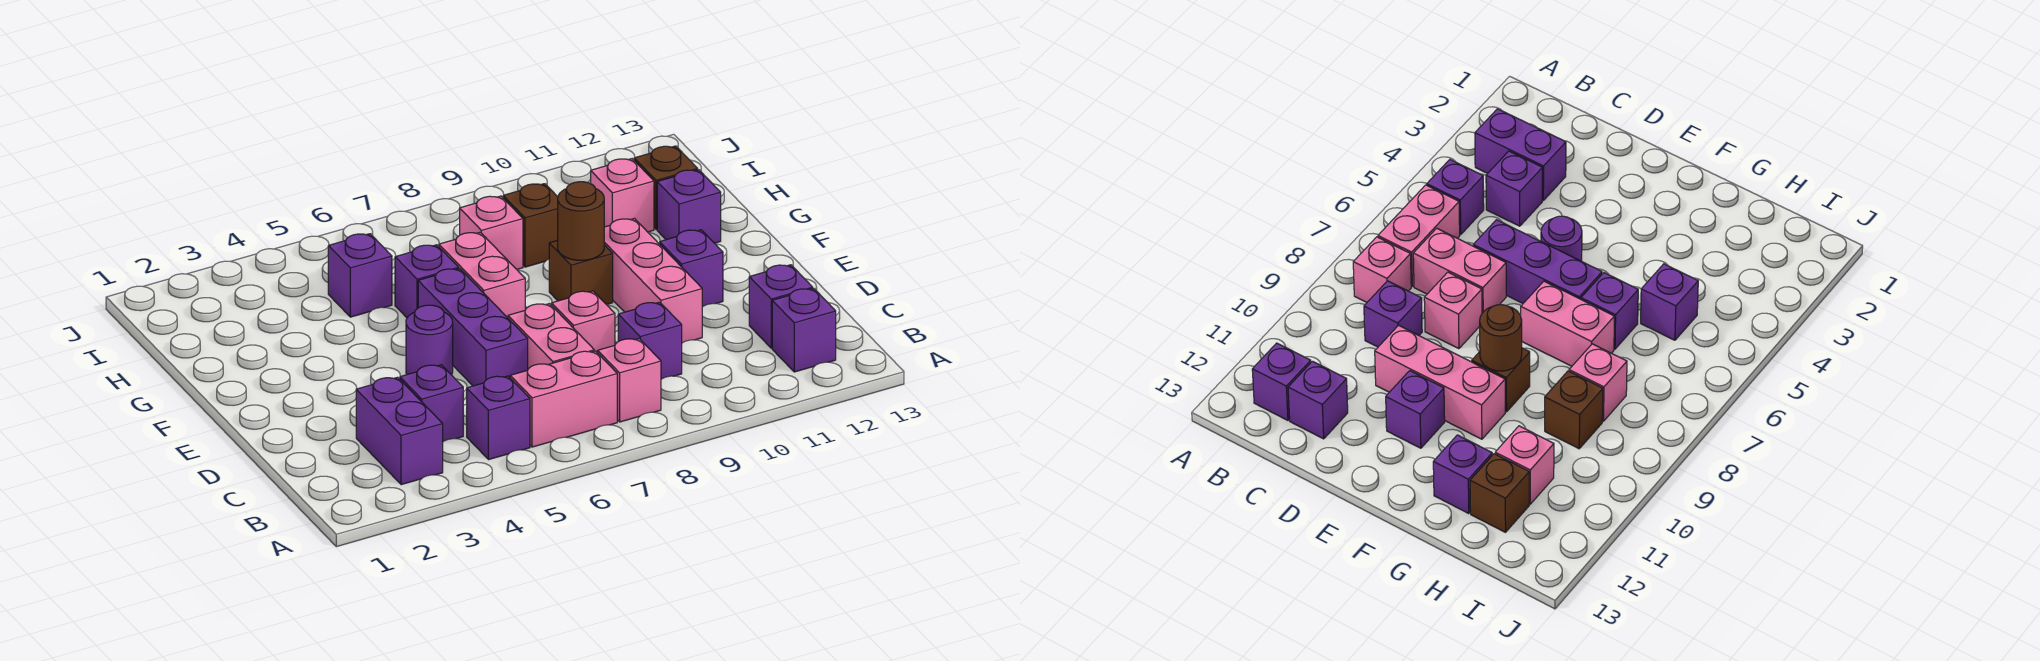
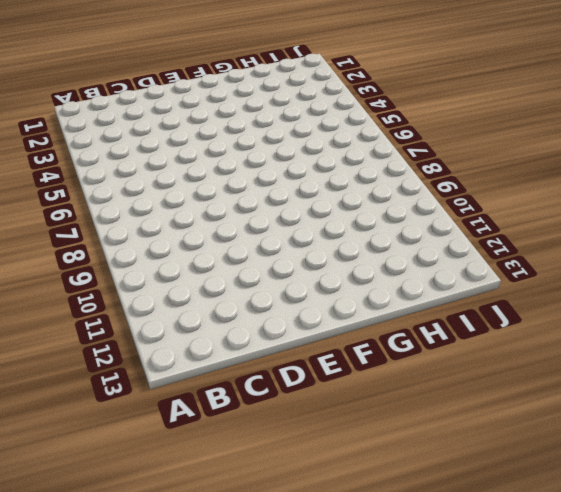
none -> purple brick B3:C3 level 1
none -> purple brick B5 level 1
none -> pink brick B6:B7 level 1

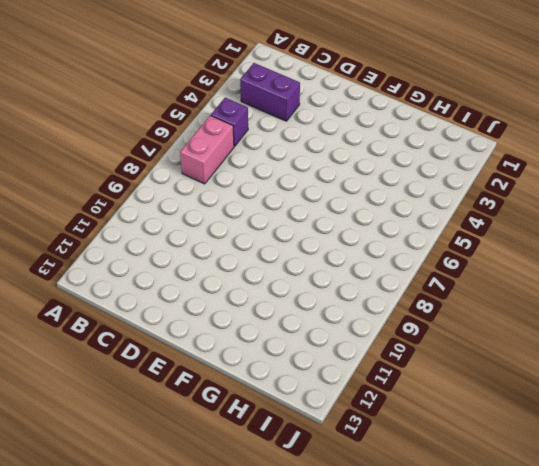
none -> pink brick B8 level 1
none -> purple brick B12 level 1
none -> purple brick C4 level 1

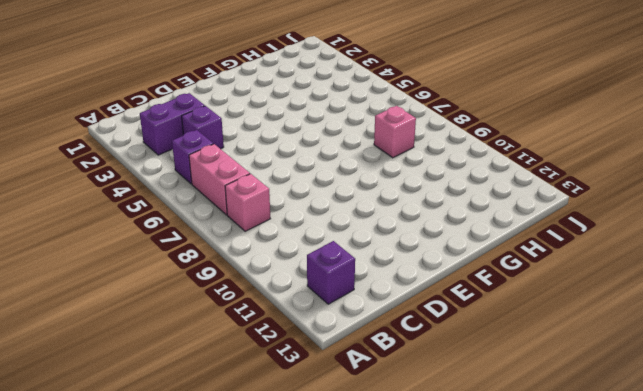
none -> pink brick C7:D7 level 1
none -> purple brick C9 level 1
none -> purple brick C12 level 1

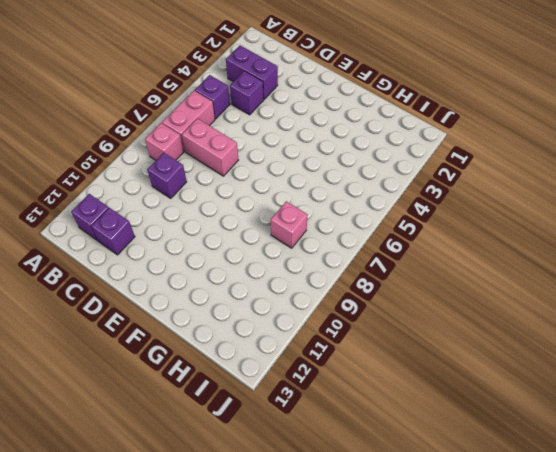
none -> purple brick D6:F6 level 1
none -> pink brick D8 level 1
none -> pink brick D10:F10 level 1

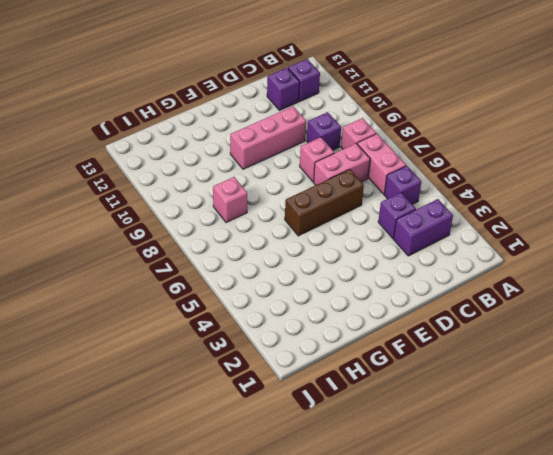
brown brick D6:F6 level 1 -> purple brick D6:F6 level 1
none -> purple round brick E5 level 1
none -> purple brick E11 level 1
none -> pink brick F7:G7 level 1

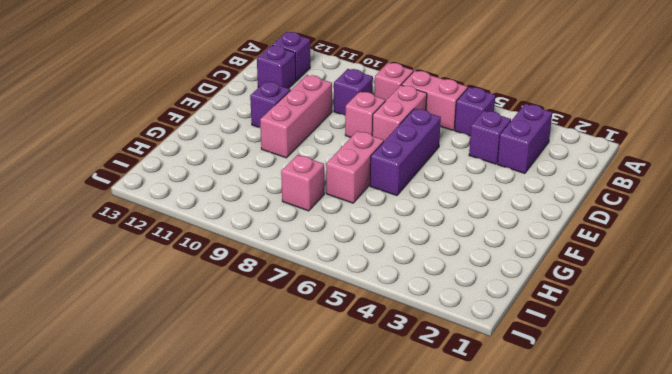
none -> purple round brick E5 level 1
none -> brown brick F9 level 1
none -> purple brick G6 level 1

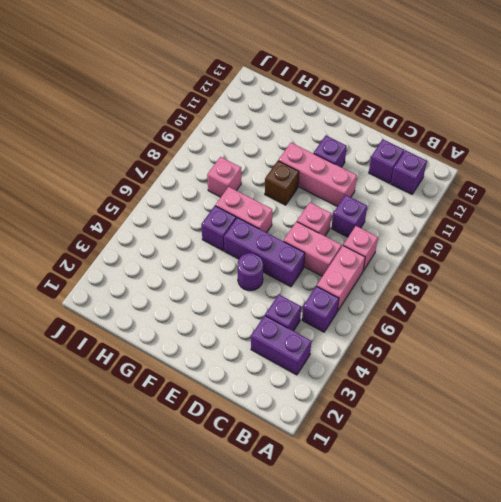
none -> purple brick G12 level 1
none -> purple brick H5 level 1
none -> brown brick H9 level 1

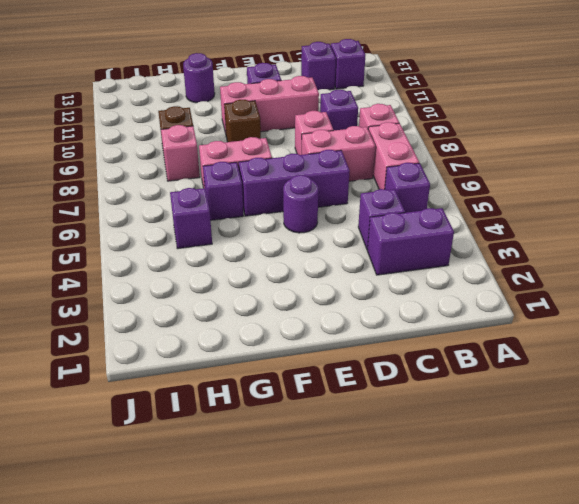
purple round brick G12 level 1 -> purple brick G12 level 1
none -> pink brick H11 level 1
none -> brown brick H12 level 1
none -> brown round brick F9 level 2

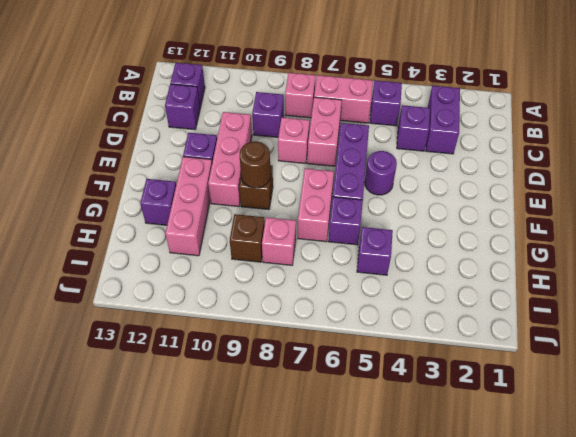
pink brick F11:H11 level 1 -> pink brick H11 level 1
none -> brown brick H12 level 1

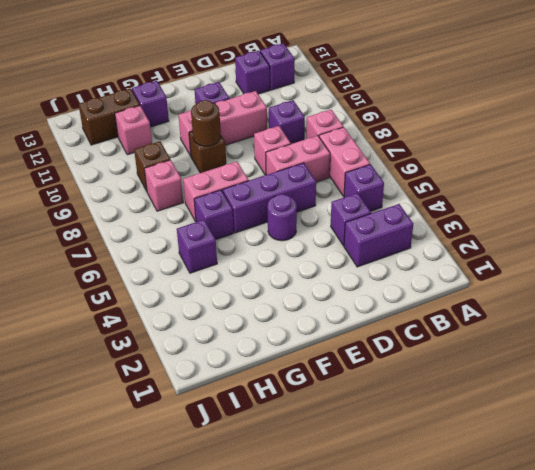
brown brick H12:I12 level 1 -> brown brick H12 level 1

